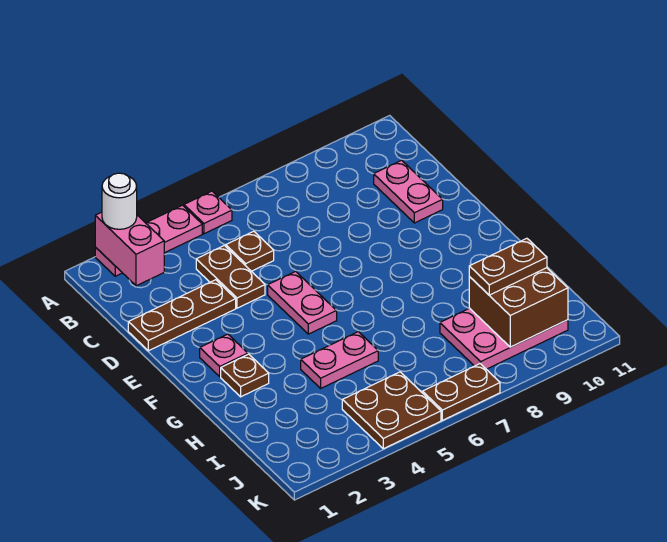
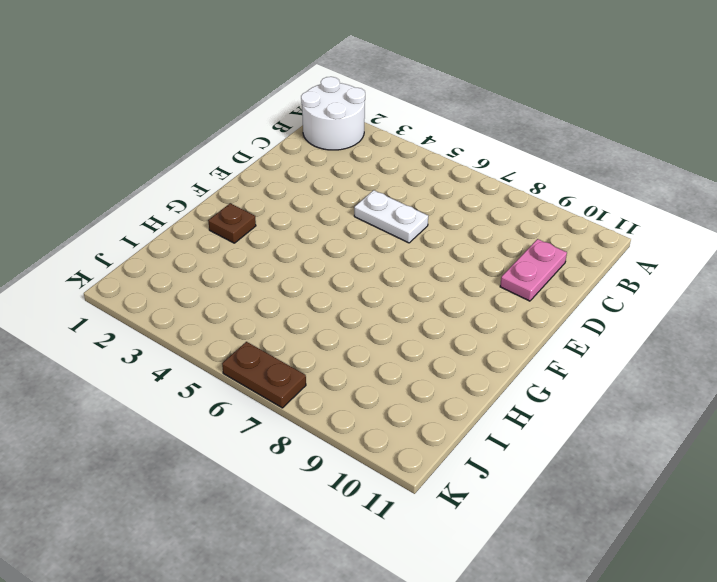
white round brick A1:B2 level 1 -> pink plate A2:A4 level 1
white plate D5:D6 level 1 -> none
none -> pink plate A5 level 1
none -> brown plate C4:D4 level 1
none -> brown plate C5 level 1

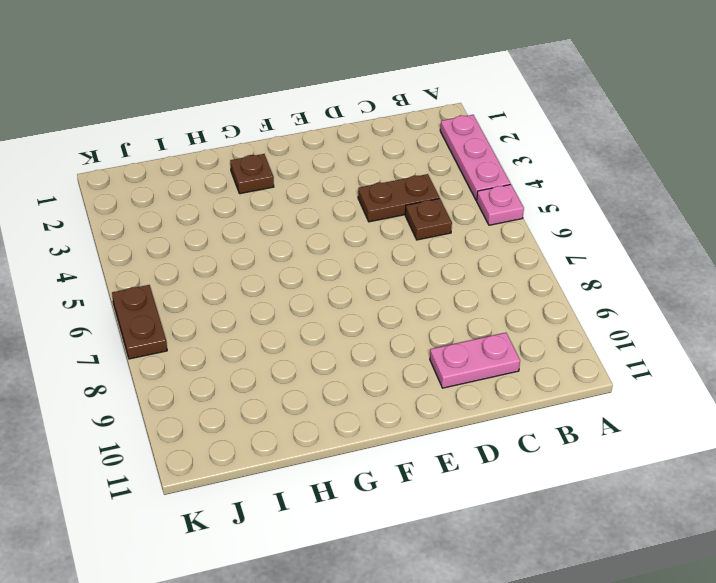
none -> brown plate D1:D3 level 1
none -> pink plate E5:F5 level 1
none -> pink plate F2 level 1

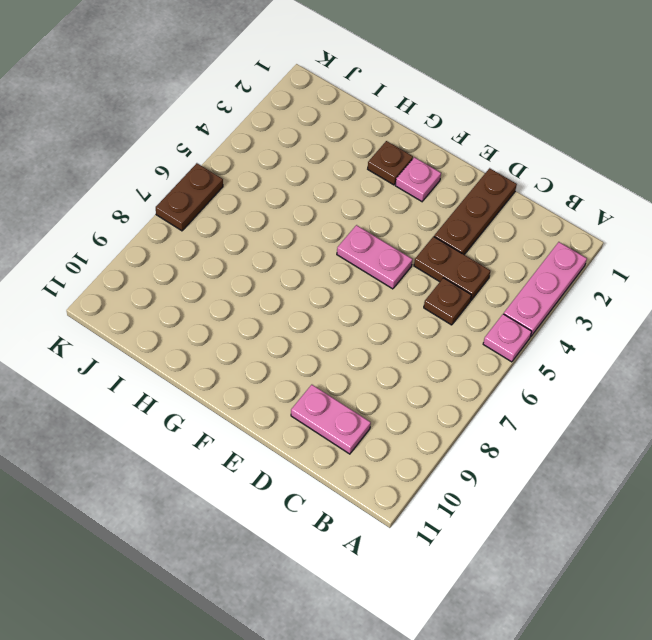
none -> pink plate H4:H5 level 1
none -> pink plate I8:J10 level 1
none -> brown plate J4:K5 level 1

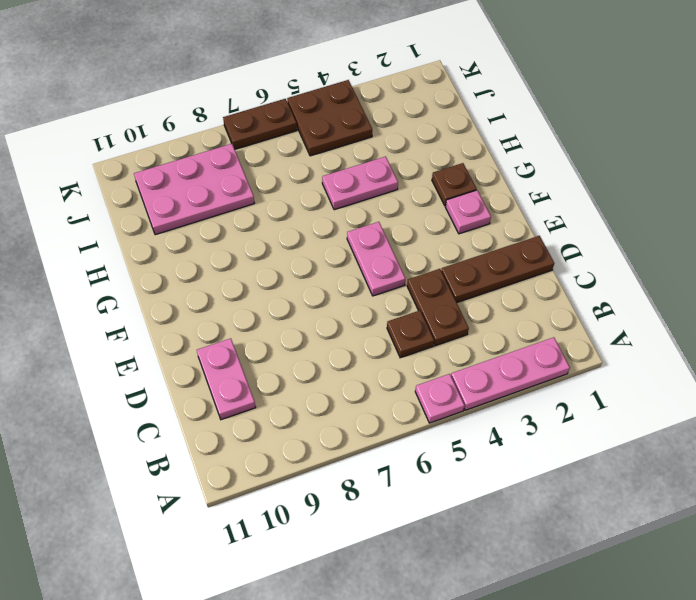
none -> pink brick A2:B2 level 2
none -> brown brick I9:J10 level 2
none -> white round brick A2 level 3

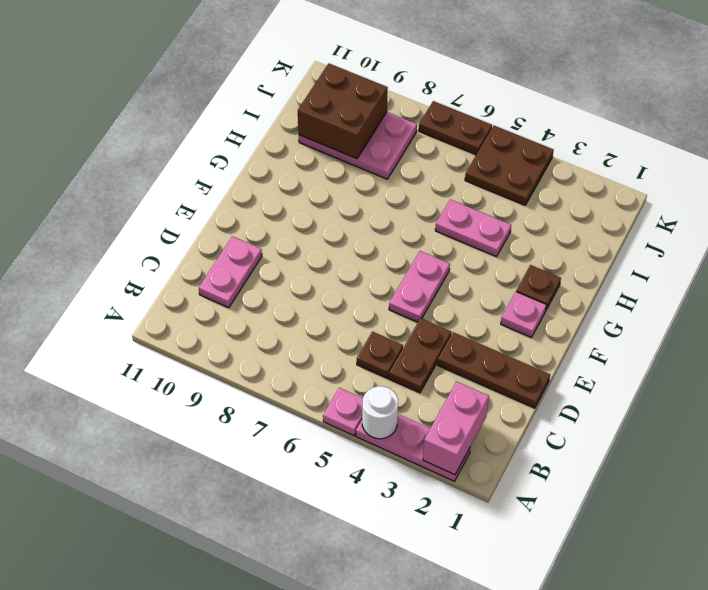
white round brick A4 level 2 -> white round brick A2 level 3
none -> brown plate I9:I10 level 3

